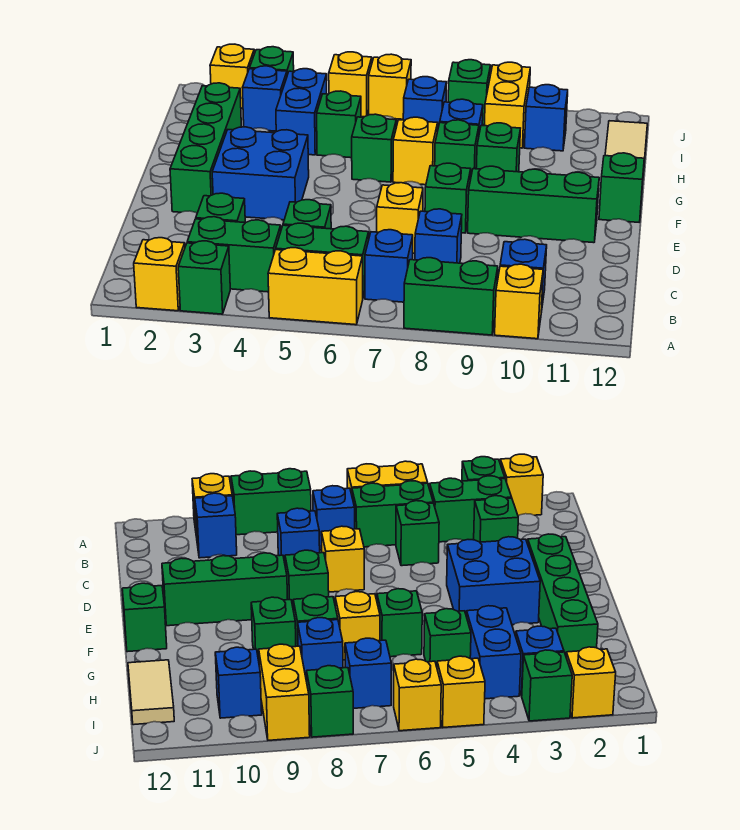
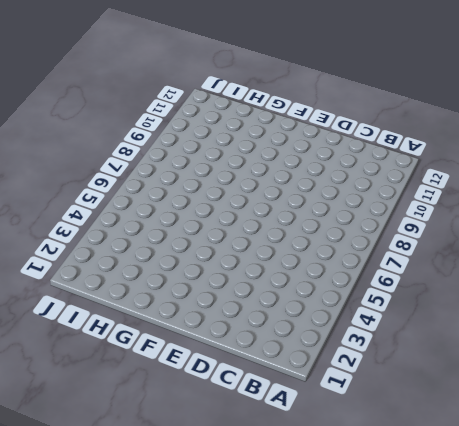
none -> yellow brick A2 level 1
none -> green brick A3 level 1
none -> yellow brick A5:A6 level 1
none -> green brick A8:A9 level 1

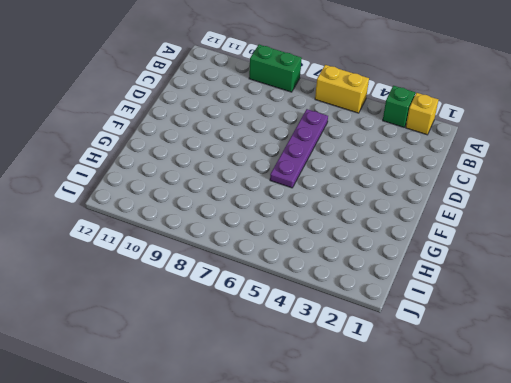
purple plate C6:F6 level 1 -> none
none -> yellow brick A10 level 1
none -> green brick B3:B4 level 1
none -> green brick B5:B6 level 1
none -> blue brick B7 level 1

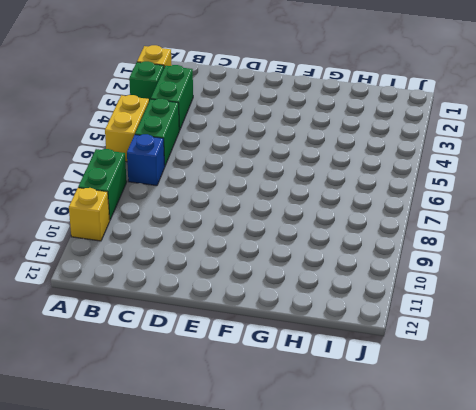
none -> blue brick B10 level 1
none -> green brick C3 level 1
none -> green brick C5 level 1
none -> blue brick C8 level 1

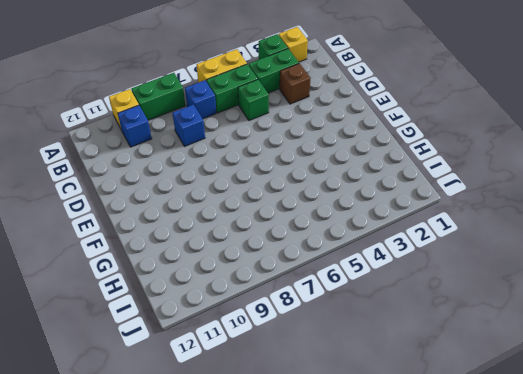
brown brick C3 level 1 -> green brick C3 level 1
none -> yellow brick D7 level 1
none -> green brick E2:H2 level 1
none -> blue brick E3:F4 level 1
none -> green brick E8 level 1

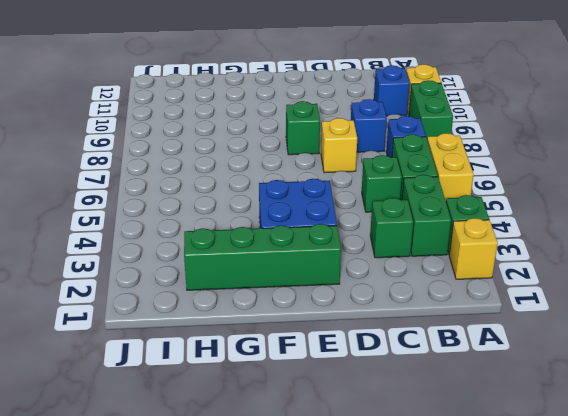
none -> green brick E9:E11 level 1
none -> green brick F12 level 1
none -> green brick G6 level 1
none -> yellow brick G7 level 1

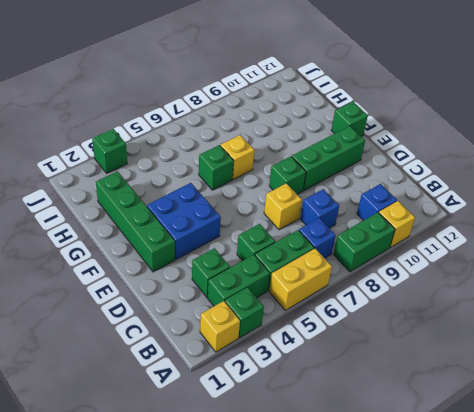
none -> green brick G8 level 1
none -> green brick G9 level 1
none -> blue brick H4:I4 level 1
none -> green brick H5 level 1

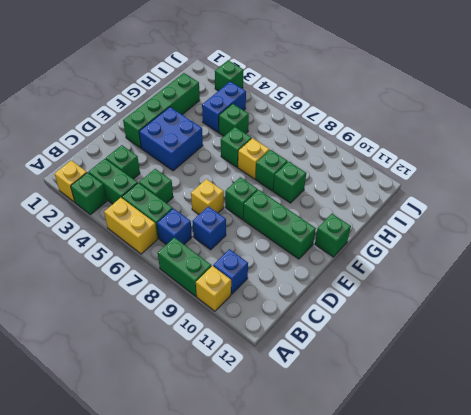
none -> blue brick H8 level 1
none -> tan tile H12:I12 level 1
none -> blue brick I3 level 1
none -> blue brick I7 level 1

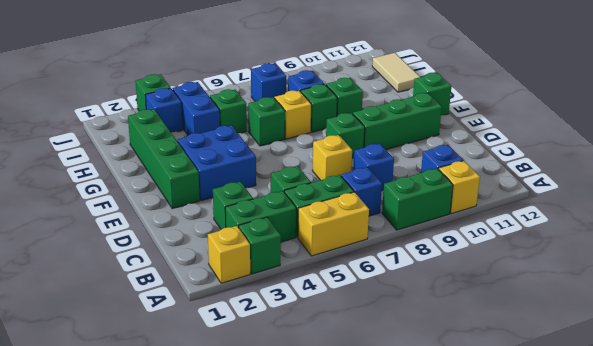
none -> yellow brick I9:J9 level 1
none -> blue brick I10 level 1
none -> yellow brick J2 level 1
none -> yellow brick J5 level 1

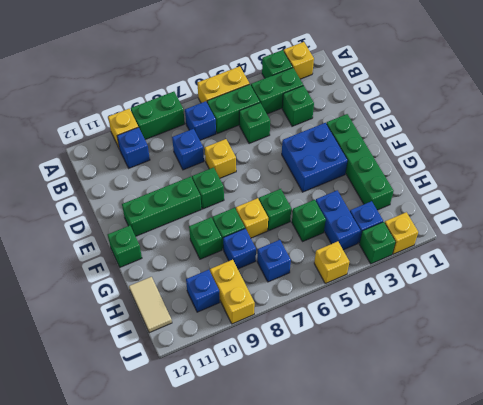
none -> yellow brick J6 level 1
none -> green brick J8 level 1

